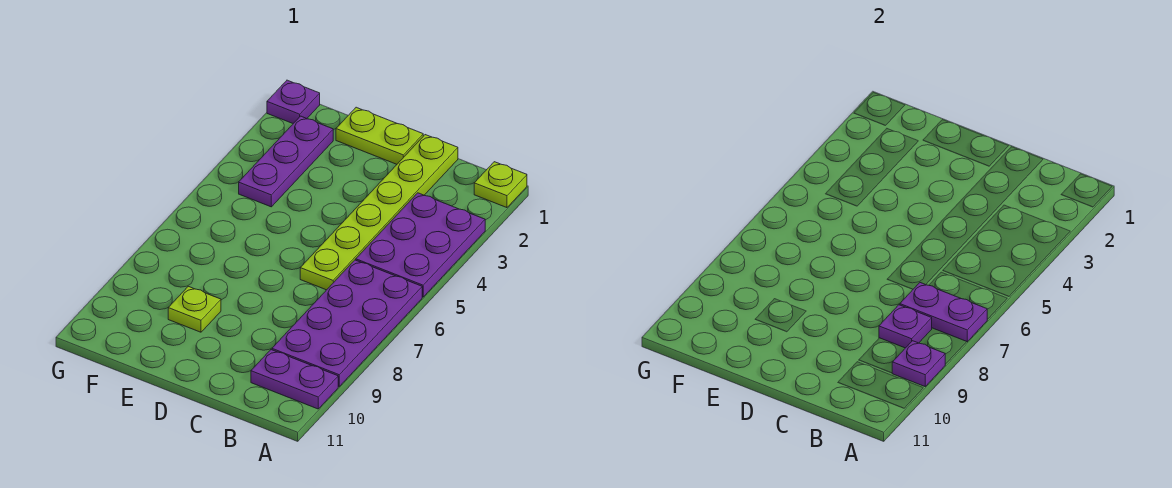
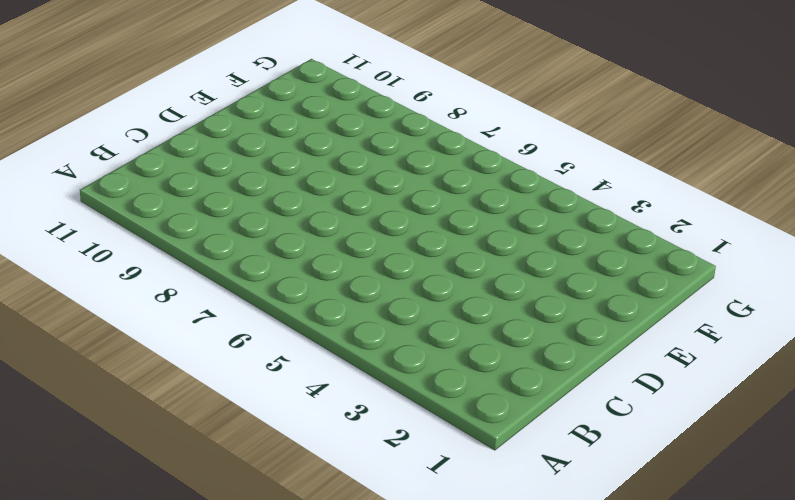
none -> lime plate A1 level 1
none -> purple plate A3:B5 level 1
none -> purple plate A6:B9 level 1

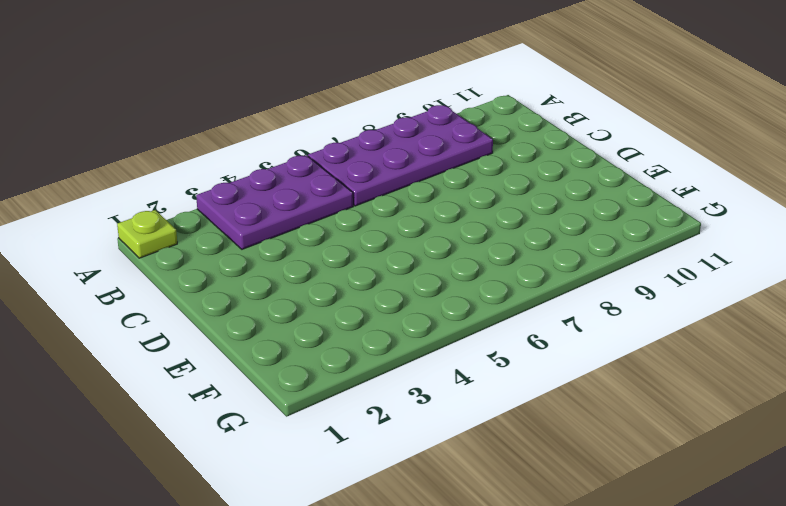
none -> purple plate A10:B10 level 1
none -> lime plate C1:C6 level 1
none -> lime plate D1:E1 level 1

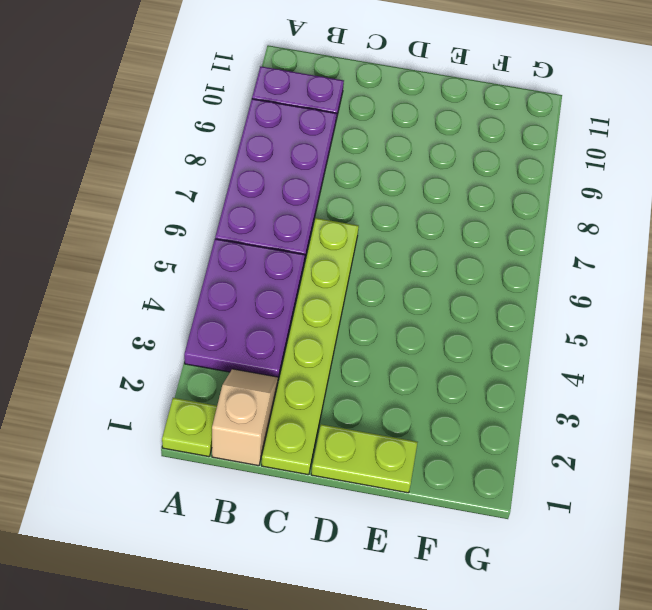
tan slope B1:B2 level 1 top 1 -> none
none -> lime plate E9 level 1
none -> purple plate F2:F4 level 1
none -> purple plate G1 level 1

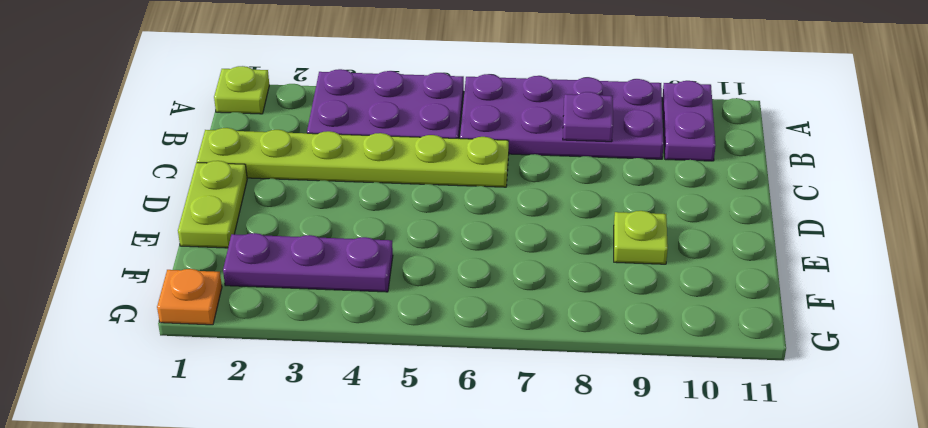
orange plate G1 level 1 -> purple plate G1 level 1
none -> purple plate A7:B7 level 2
none -> purple plate A9 level 2

